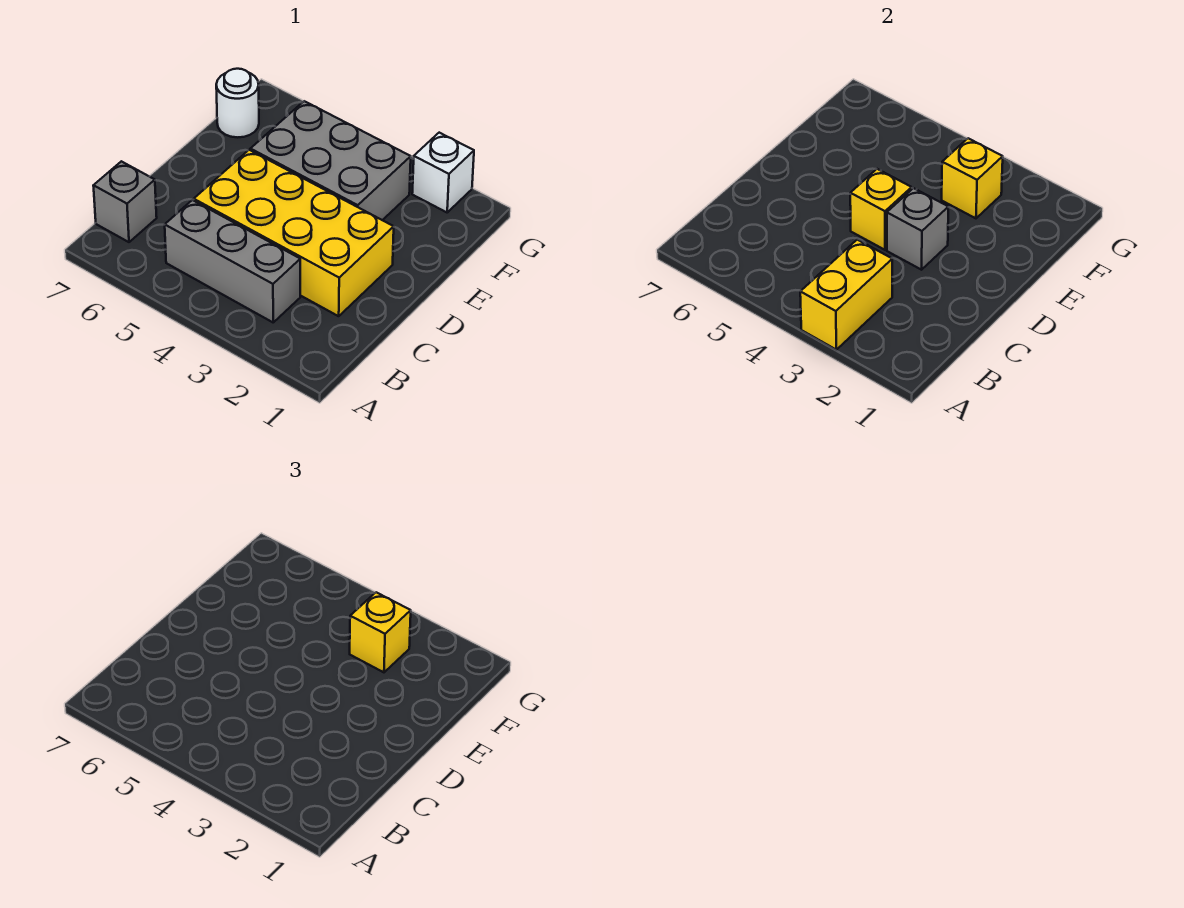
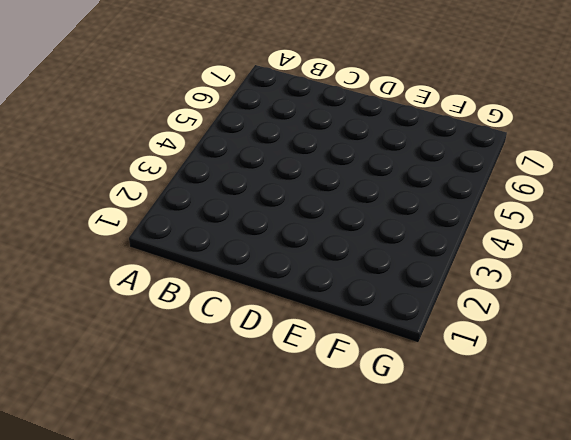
none -> grey brick B3:B5 level 1
none -> grey brick B7 level 1

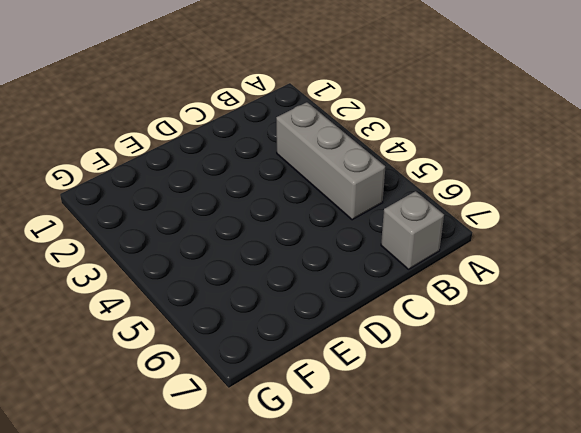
none -> yellow brick C2:D5 level 1
none -> grey brick E3:F5 level 1

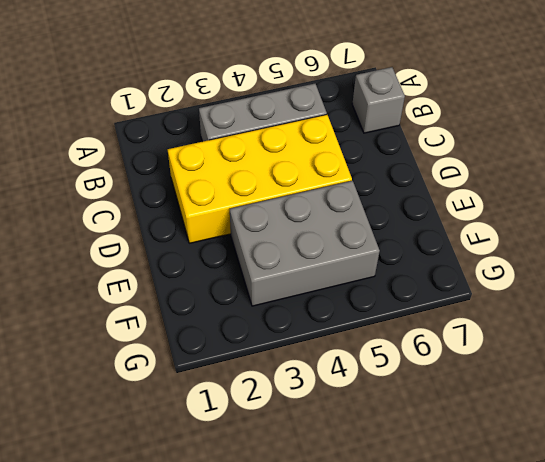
none -> white round brick F7 level 1
none -> white brick G2 level 1

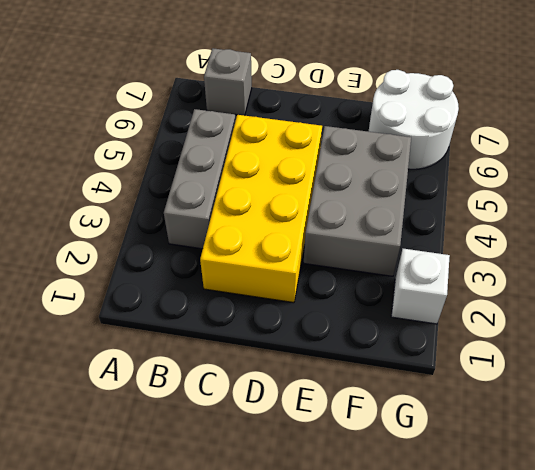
white round brick F6:G7 level 1 -> white round brick F7 level 1
none -> yellow brick A3:B3 level 2
none -> grey brick D3 level 2

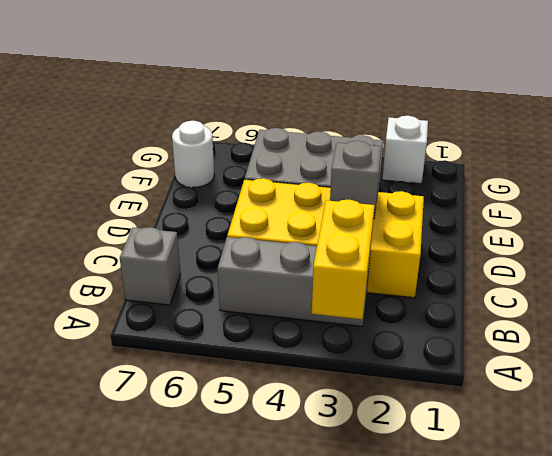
none -> yellow brick D4 level 2
none -> yellow brick F3 level 2

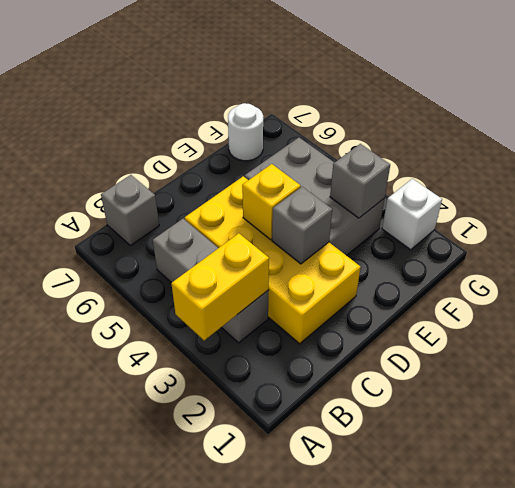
grey brick F3 level 2 -> yellow brick F3 level 2
none -> yellow brick F3 level 3

